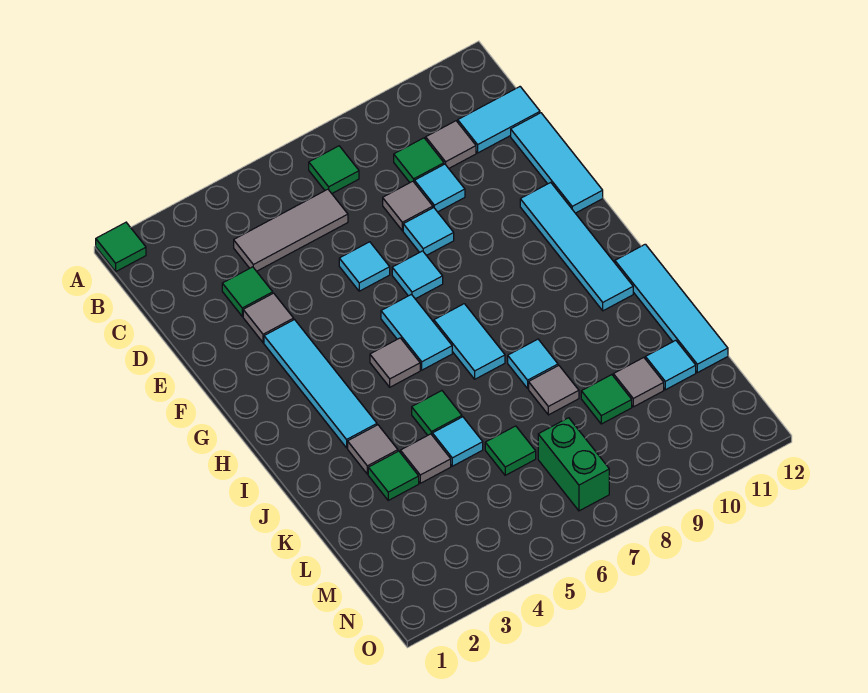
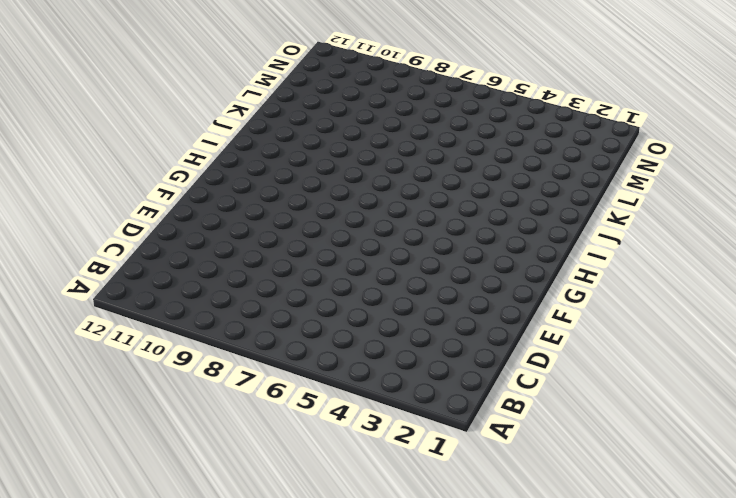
none -> green tile A1 level 1
none -> green tile B7 level 1
none -> grey tile C4:C6 level 1
none -> green tile C9 level 1

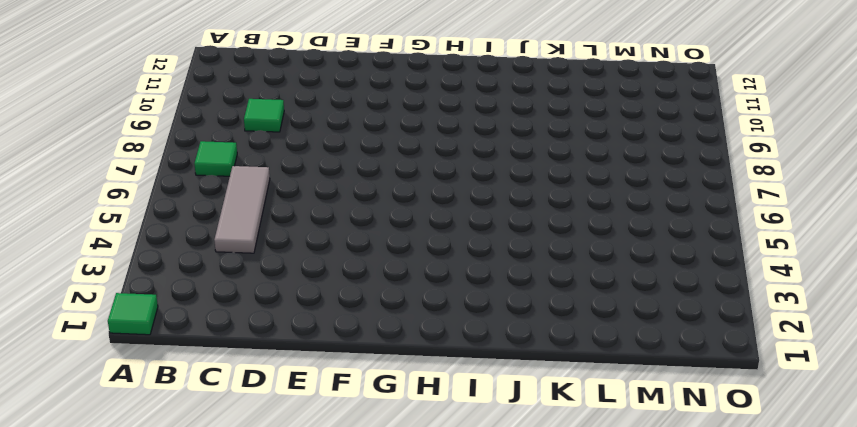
none -> grey tile C10 level 1
none -> cyan tile C11:C12 level 1
none -> green tile D3 level 1
none -> grey tile D8 level 1

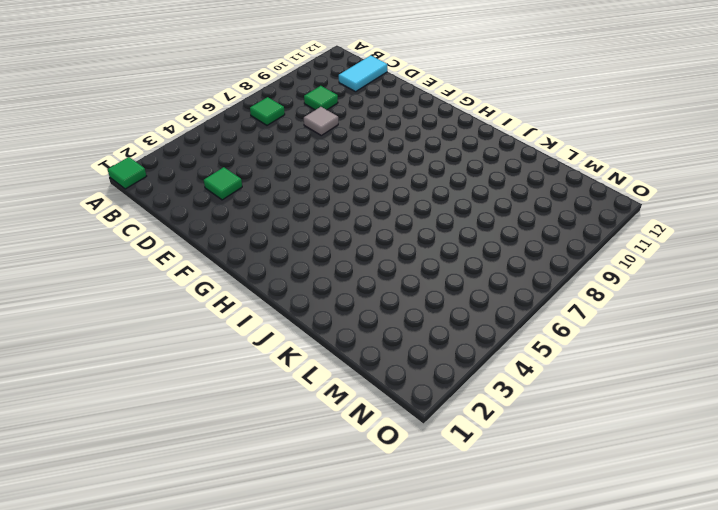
none -> grey tile C4:C6 level 1
none -> grey tile C10 level 1
none -> cyan tile D9 level 1
none -> cyan tile D12:F12 level 1

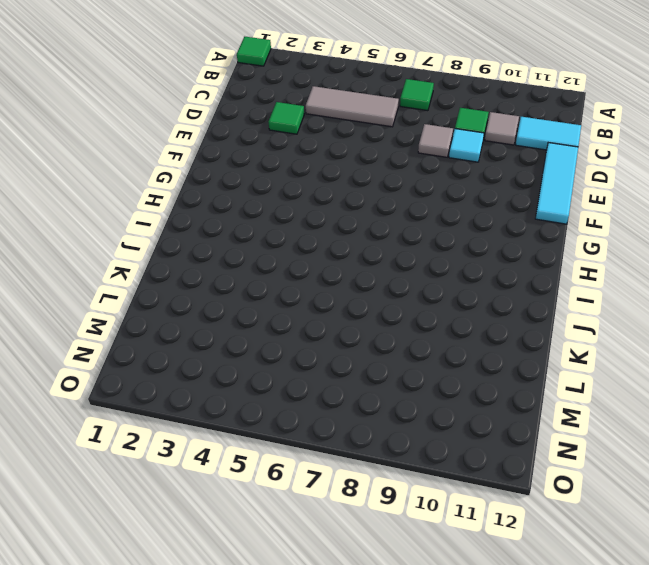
none -> grey tile E3 level 1
none -> cyan tile E6 level 1
none -> cyan tile E8 level 1
none -> cyan tile F3:I3 level 1

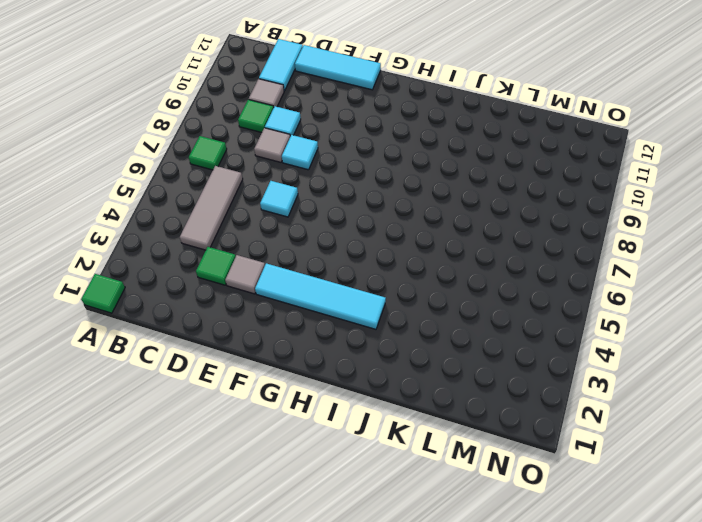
none -> cyan tile F7 level 1
none -> cyan tile F11:I11 level 1
none -> cyan tile G6:H6 level 1
none -> grey tile H5 level 1

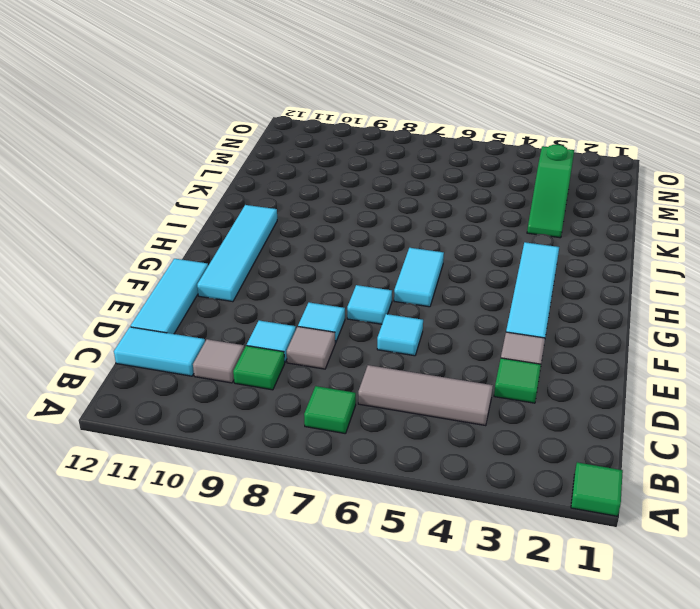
green slope K3:M3 level 1 top M -> green tile K3 level 1
none -> grey tile H5 level 1
none -> cyan tile H7:I7 level 1
none -> cyan tile I12:L12 level 1
none -> grey tile J3 level 1

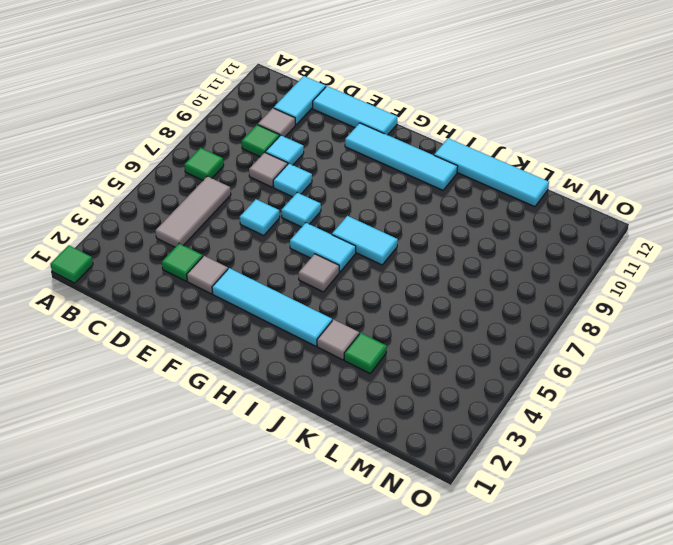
none -> green tile J5 level 1
none -> cyan tile J8 level 1
none -> grey tile K4 level 1
none -> cyan tile K5 level 1

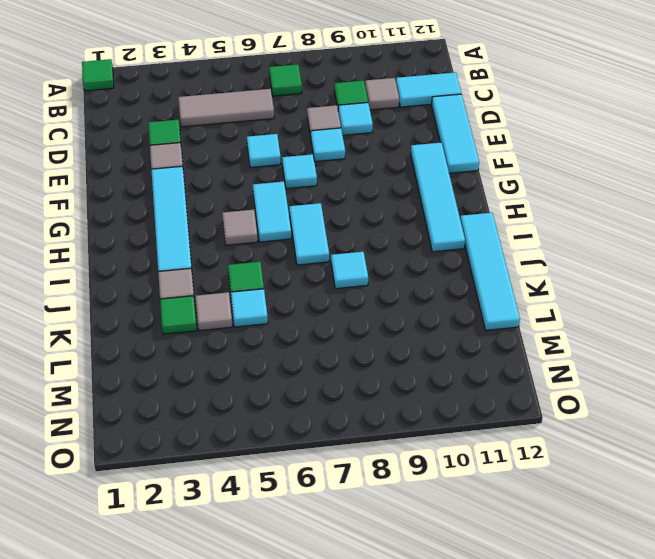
none -> grey tile K8 level 1
none -> green tile L6 level 1
none -> green tile L9 level 1
none -> grey tile L10 level 1

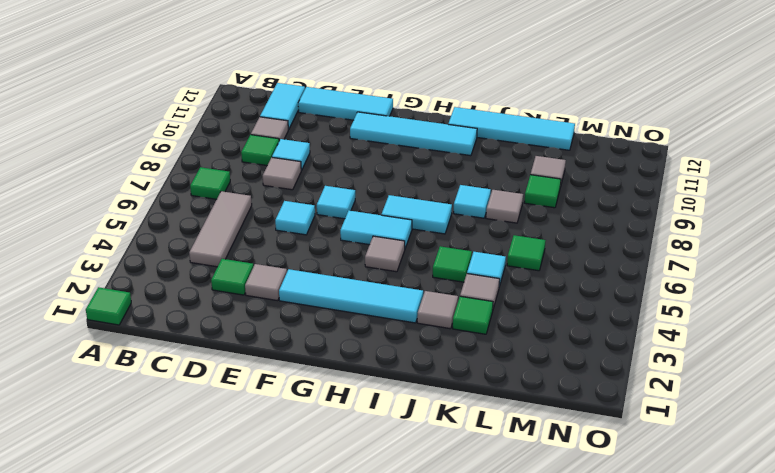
none -> cyan tile E8 level 1
none -> cyan tile L11 level 1
none -> green brick M7:N7 level 1

